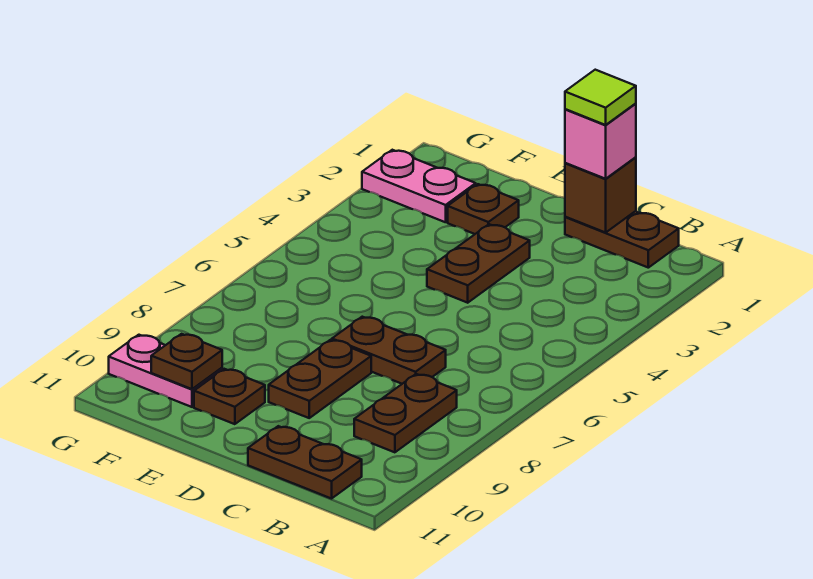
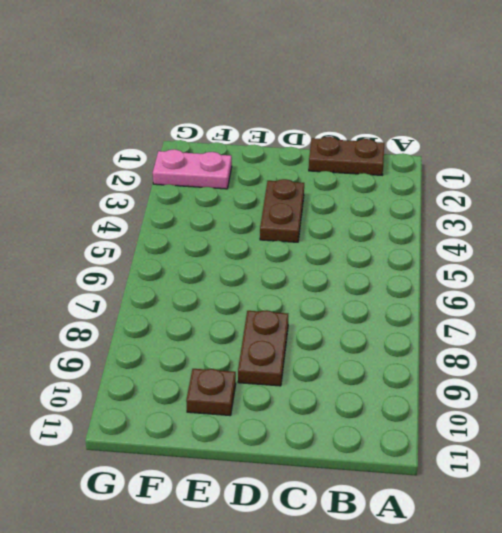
none -> brown plate B8:B9 level 1
none -> brown plate B11:C11 level 1
none -> brown plate C7:D7 level 1

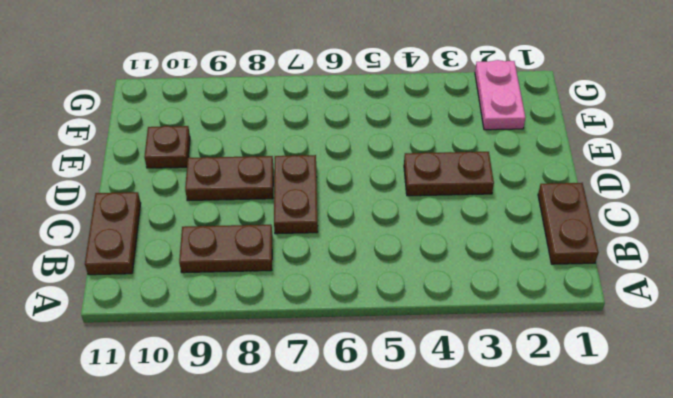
none -> brown plate E2 level 1
none -> pink plate F10:G10 level 1
none -> brown brick C1 level 2

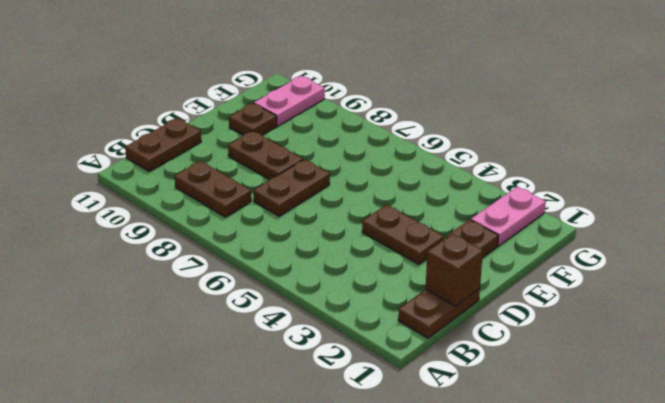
none -> brown plate F10 level 2
none -> pink brick C1 level 3
none -> lime tile C1 level 4

